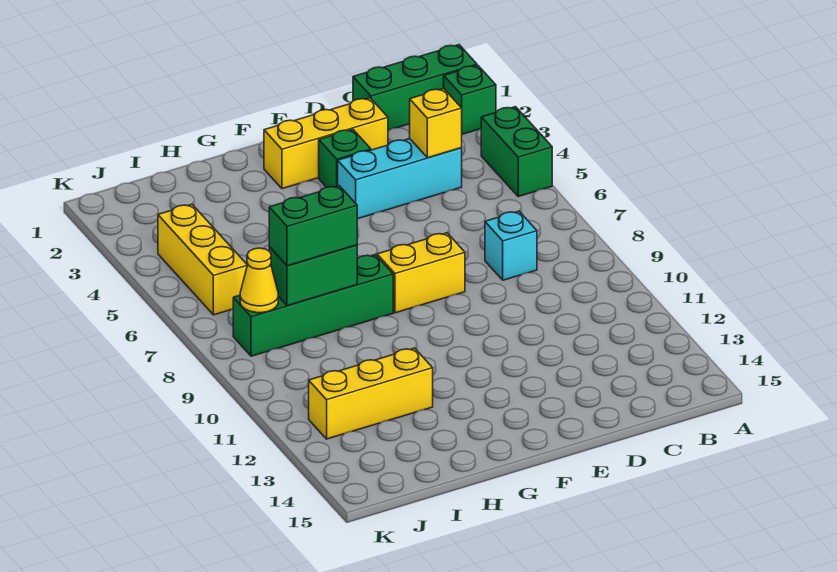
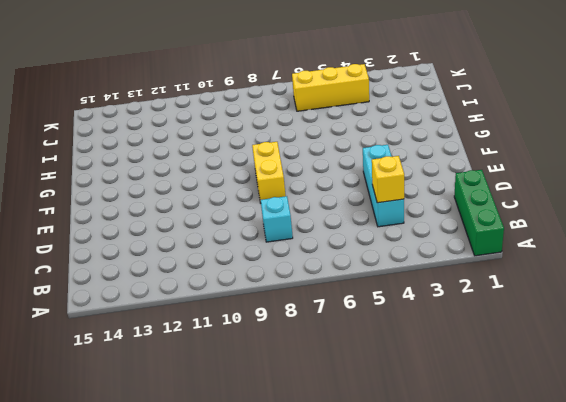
none -> green brick A2 level 1
none -> green brick A4:A5 level 1
none -> yellow brick D2:F2 level 1

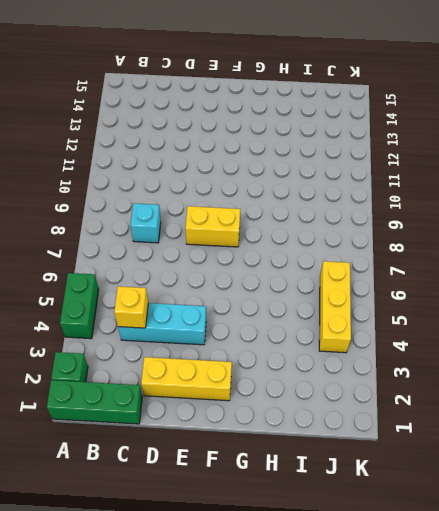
none -> green brick E3 level 1
none -> green brick G8:J8 level 1
none -> yellow brick H12:J12 level 1

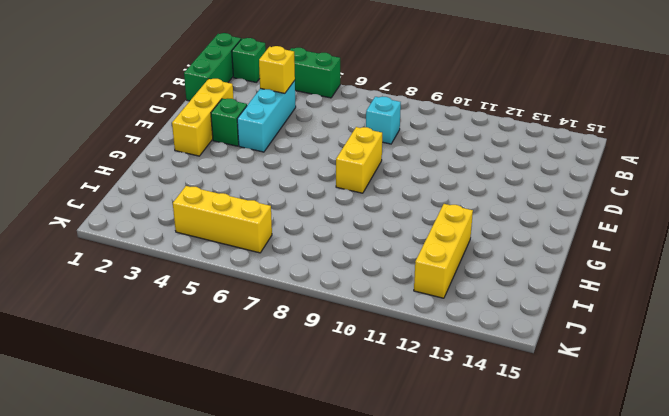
none -> green brick G8:J8 level 1
none -> green brick H8:I8 level 2
none -> yellow cone J8 level 2

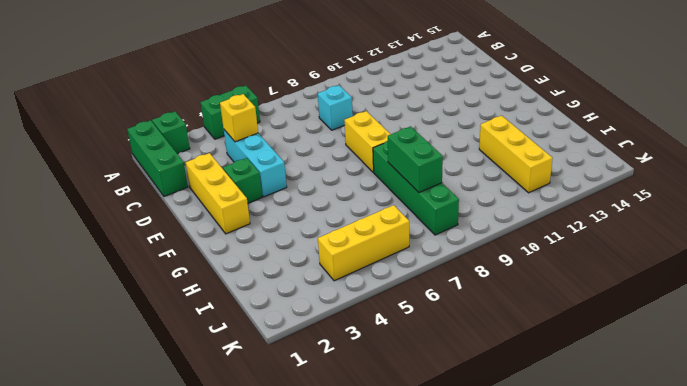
none -> yellow cone J8 level 2
none -> green brick H8:I8 level 3

